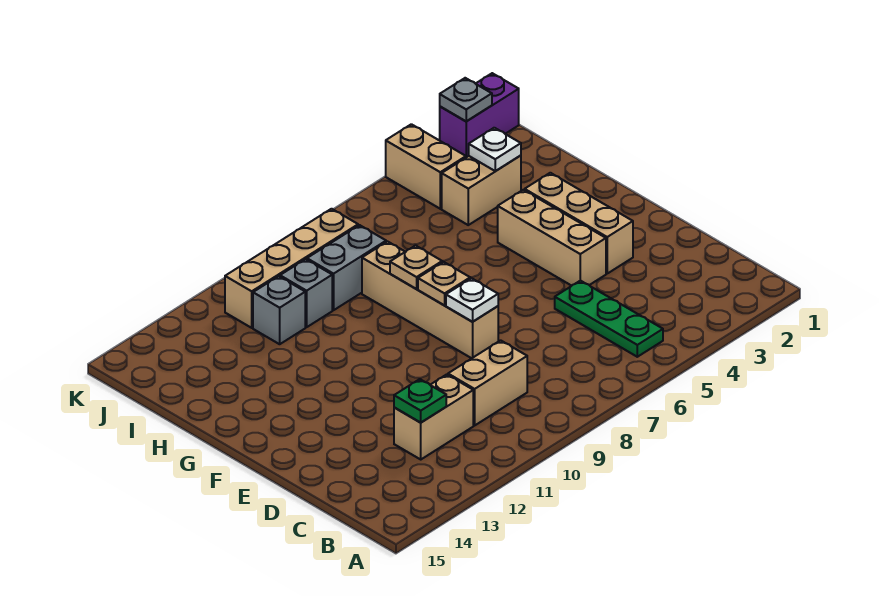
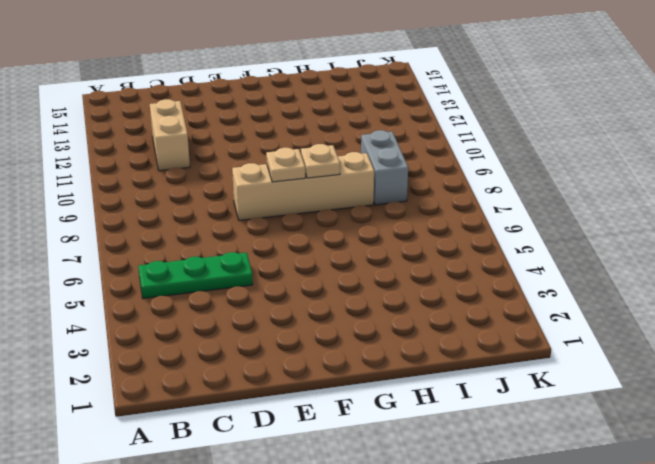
none -> tan brick C9:C10 level 1
none -> tan brick E3:G3 level 1
none -> tan brick E4:G4 level 1

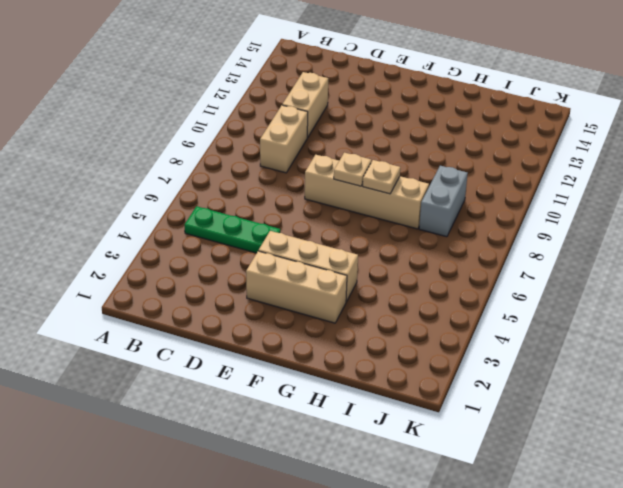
none -> tan brick I3:I4 level 1
none -> grey brick I10 level 1
none -> grey brick I11 level 1

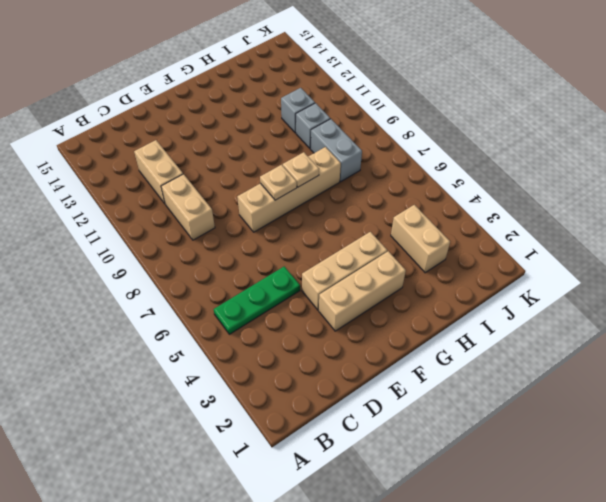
none -> tan brick J4:K4 level 1
none -> tan brick J8:J11 level 1
none -> purple brick K1:K2 level 1

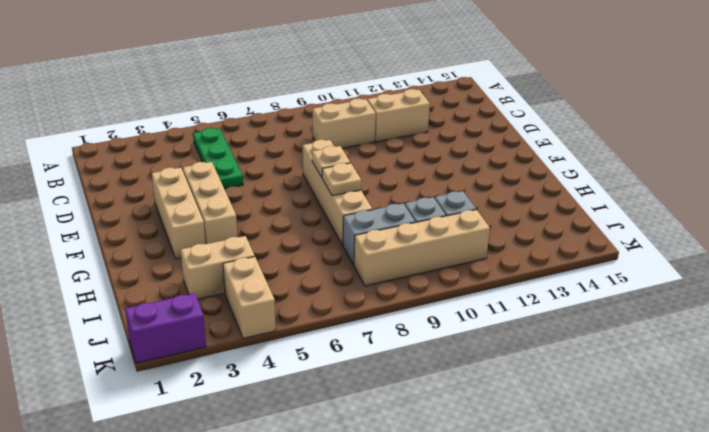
none -> green plate C12 level 2
none -> white plate E8 level 2
none -> white plate I3 level 2

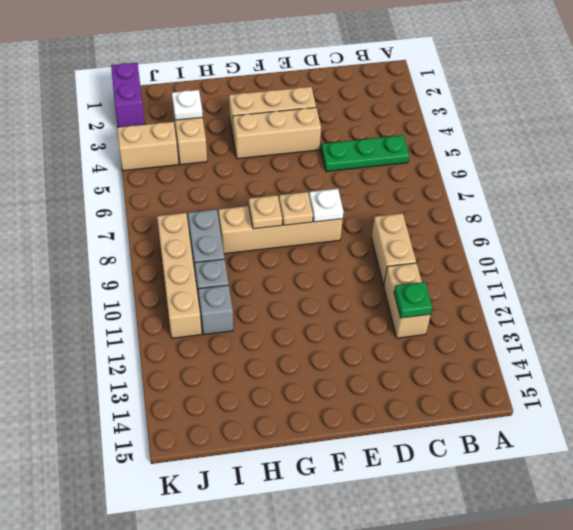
none -> grey plate K2 level 2

